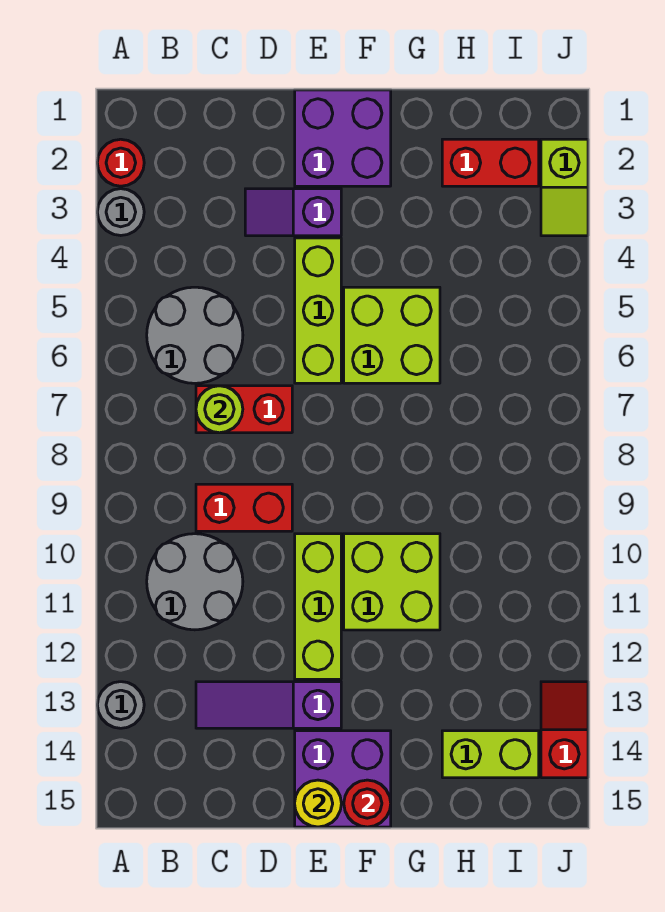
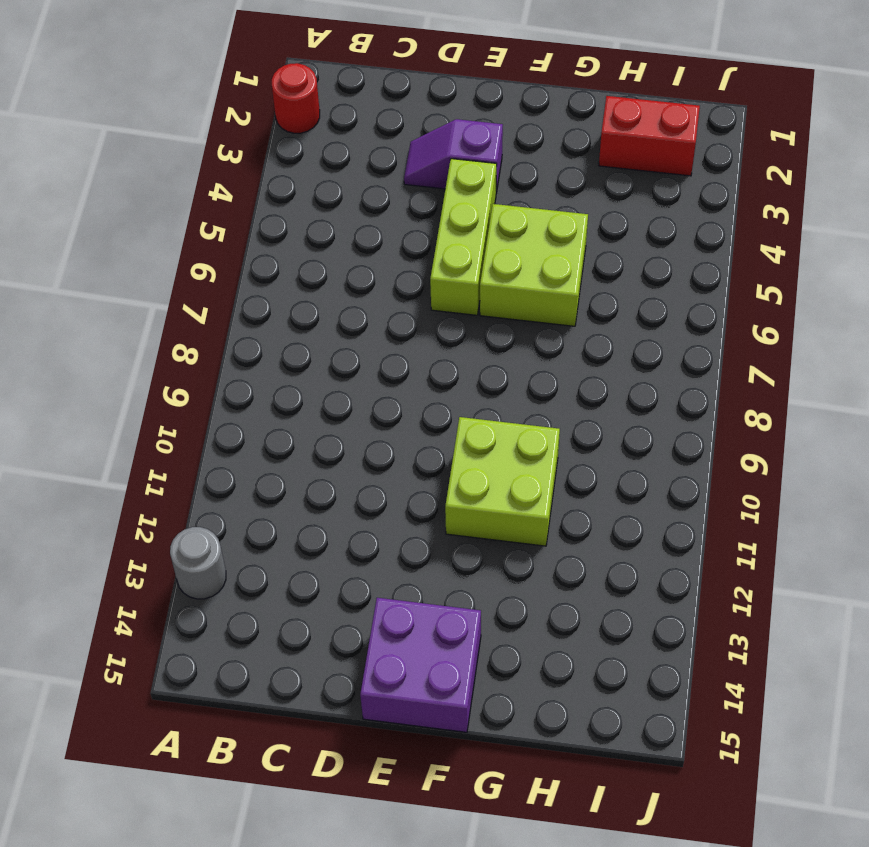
none -> grey round brick A3 level 1
none -> grey round brick B5:C6 level 1
none -> grey round brick B10:C11 level 1

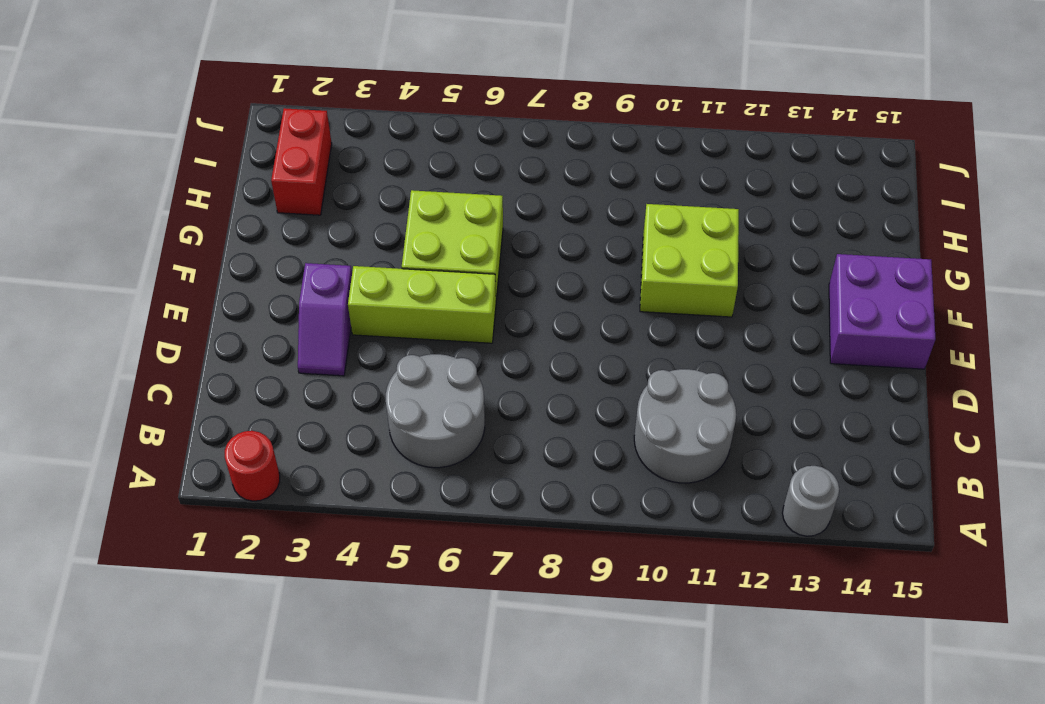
none -> grey round brick A3 level 1
none -> red brick C7:D7 level 1
none -> red brick C9:D9 level 1

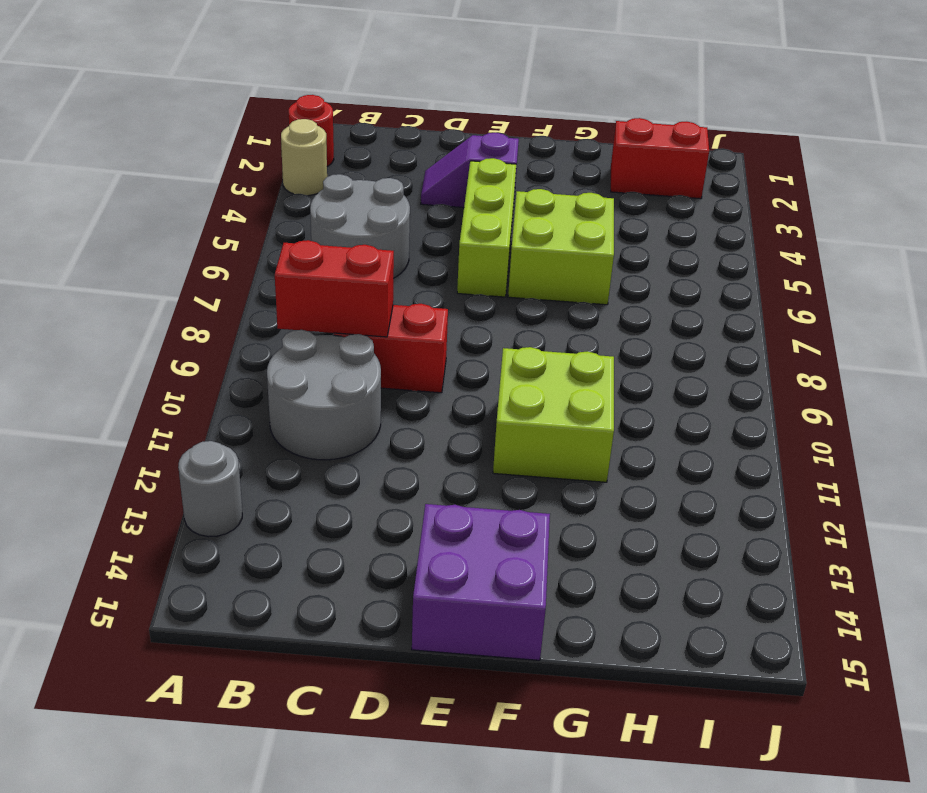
tan round brick A3 level 1 -> grey round brick A3 level 1
red brick B9:C9 level 2 -> red brick C7:D7 level 1
none -> purple slope C13:E13 level 1 top E
none -> purple brick E1:F2 level 1
none -> lime brick E10:E12 level 1

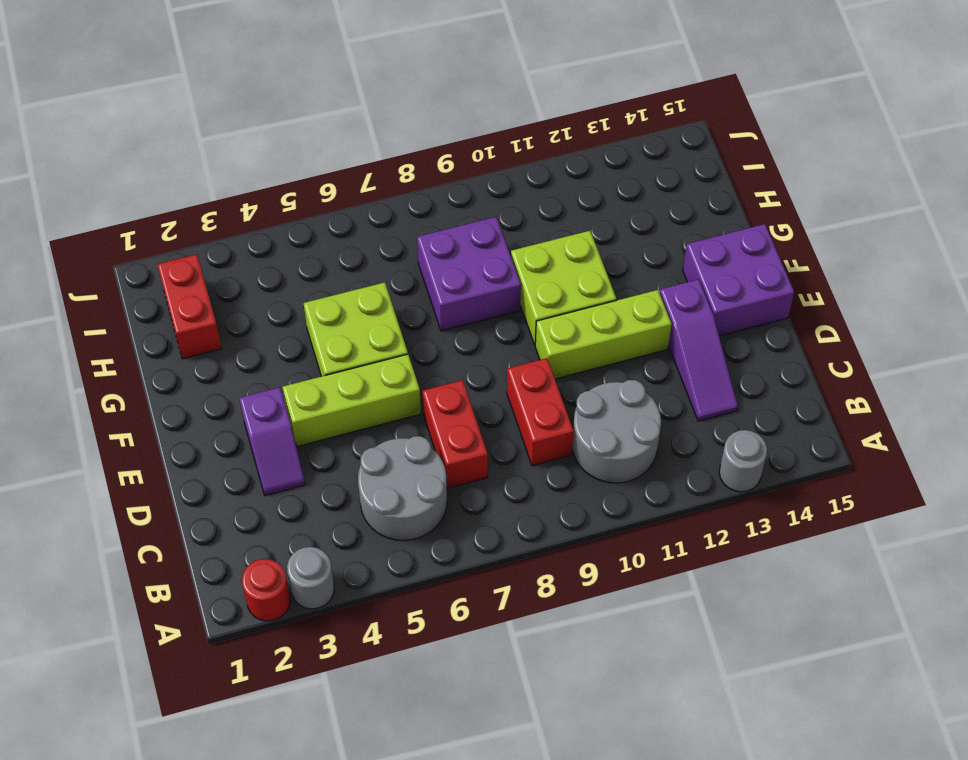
purple brick G8:H9 level 1 -> purple brick E1:F2 level 1
none -> lime brick H14:I14 level 1
none -> lime slope J2:J3 level 1 top 2
none -> red slope J13:J14 level 1 top 14

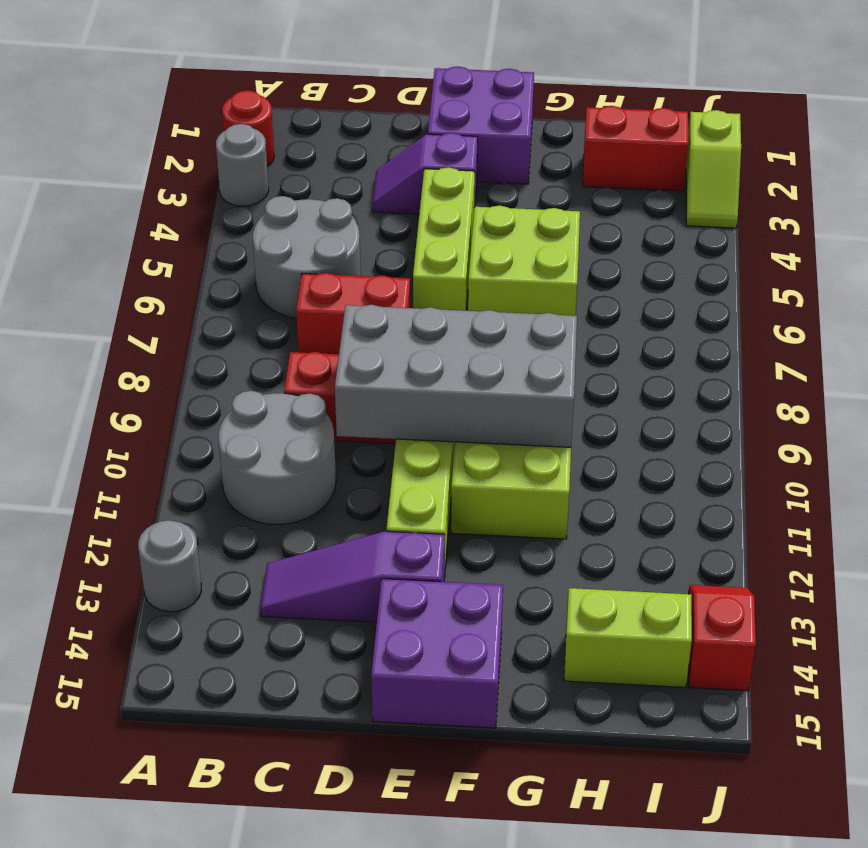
grey brick D9:G10 level 2 -> none
none -> lime round brick C7 level 2
none -> yellow round brick E15 level 2
none -> red round brick F15 level 2

